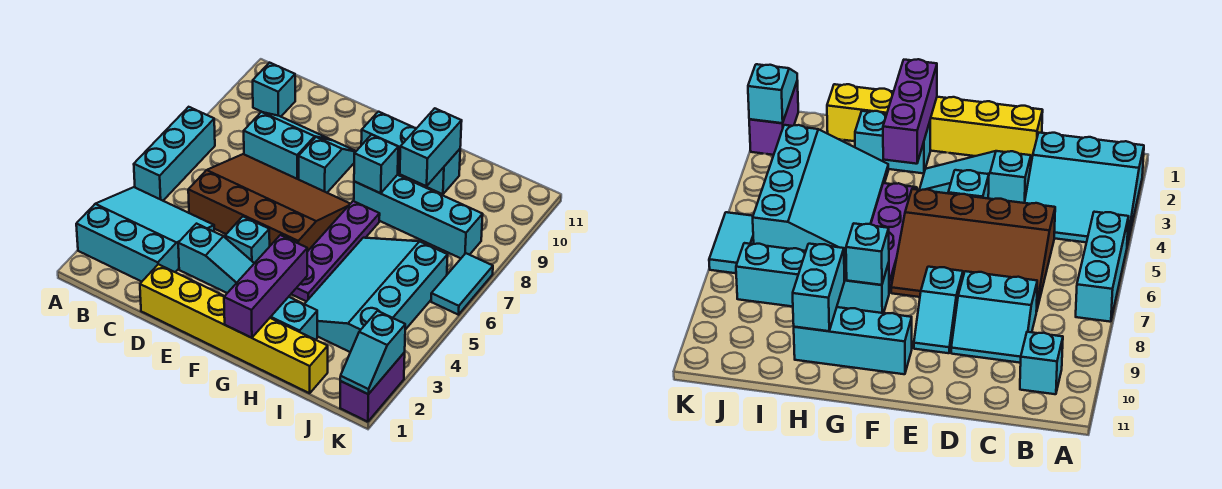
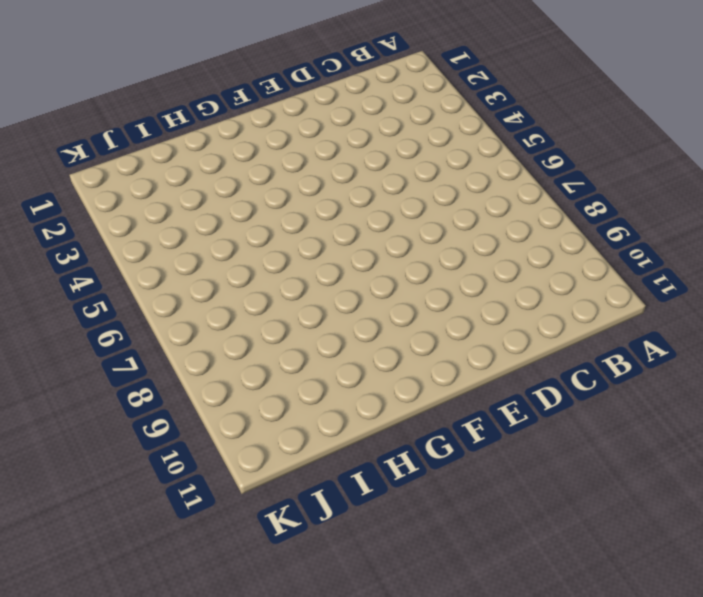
none -> cyan slope A2:C4 level 1 top 2
none -> cyan brick A5:A7 level 1
none -> cyan brick B10 level 1

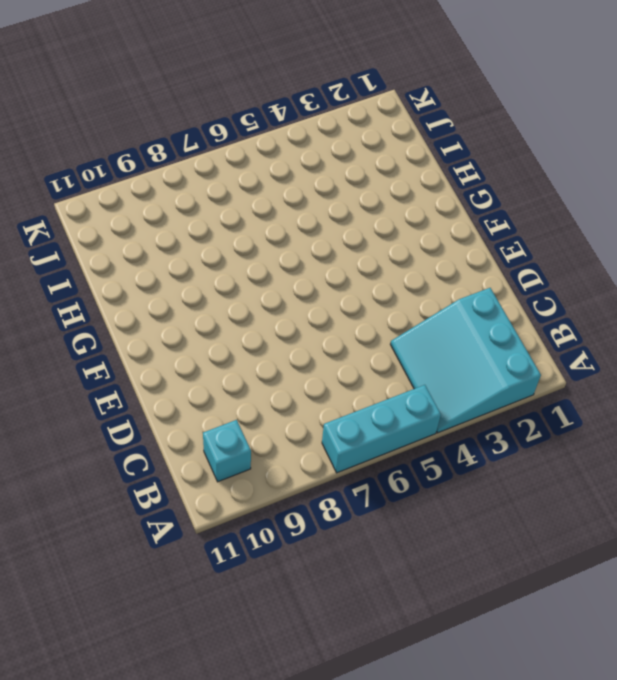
none -> brown slope C5:F7 level 1 top 5
none -> cyan slope C8:D9 level 1 top 8
none -> yellow brick D1:I1 level 1

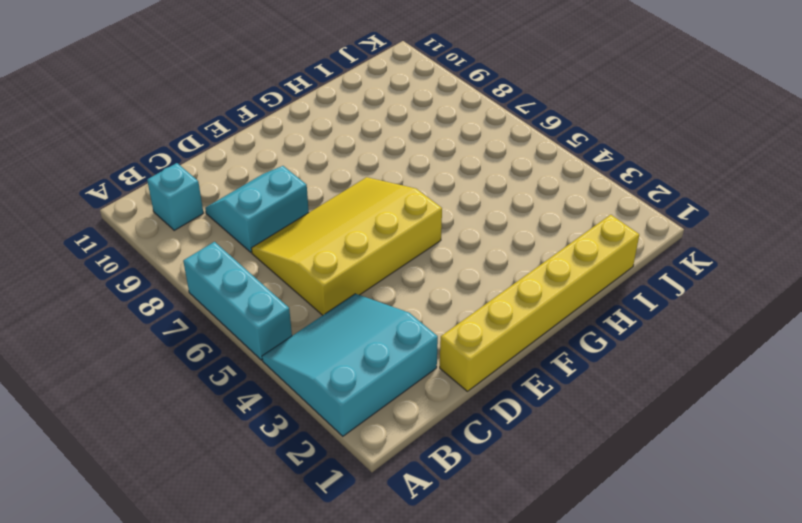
yellow slope C5:F7 level 1 top 5 -> brown slope C5:F7 level 1 top 5
none -> cyan slope D3:F3 level 1 top D
none -> cyan brick E4 level 1
none -> cyan slope E8:E9 level 1 top 8

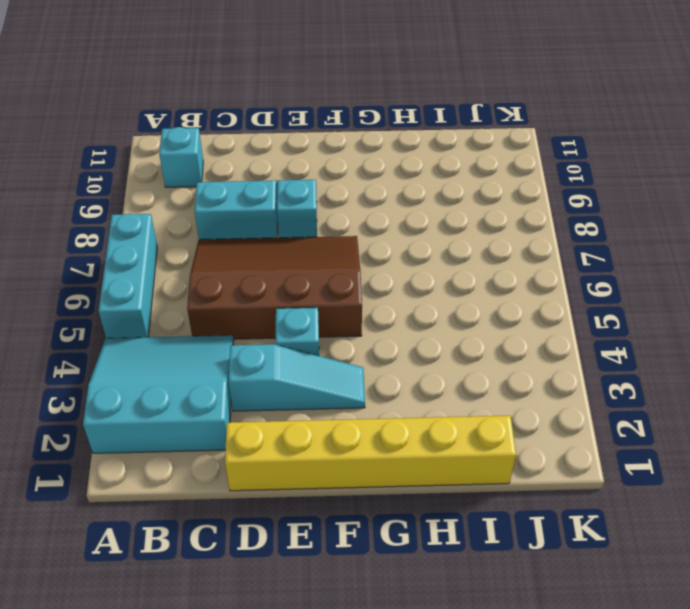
none -> cyan brick F10:H10 level 1
none -> cyan brick G2:H2 level 1
none -> purple plate G4:G7 level 1

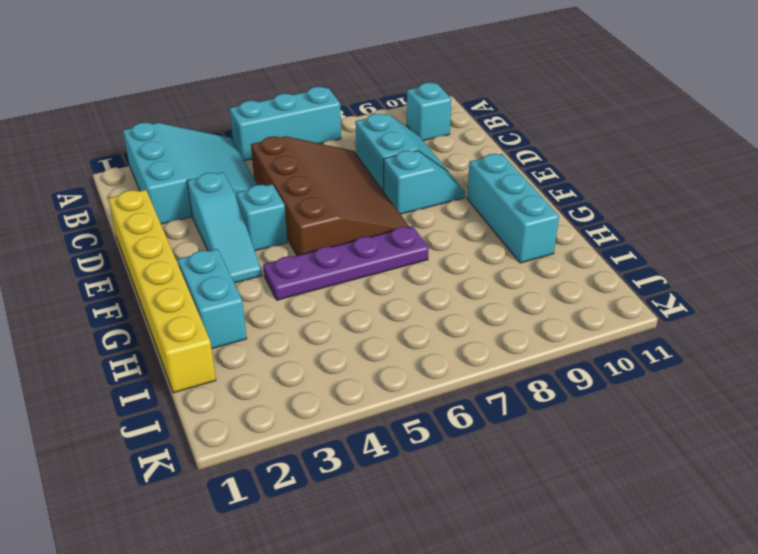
none -> cyan brick G8:J8 level 1
none -> cyan slope H3:J6 level 1 top J
none -> purple brick K1:K2 level 1

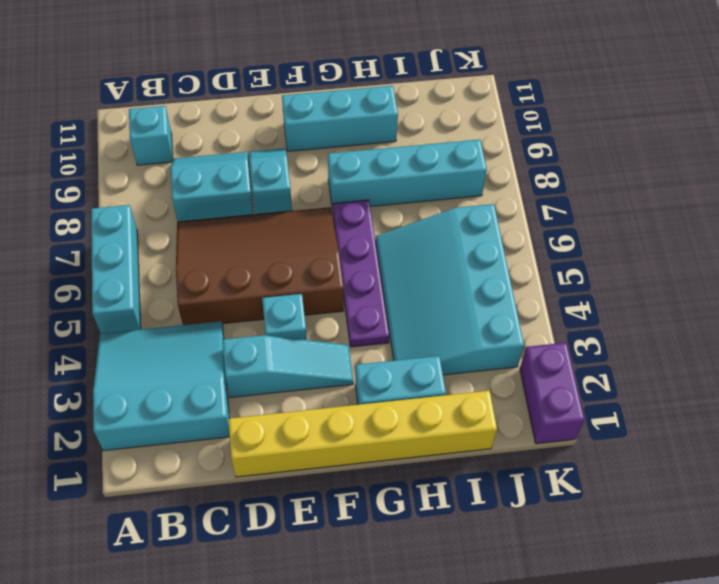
none -> cyan tile K6:K7 level 1
none -> purple brick G1:G3 level 2
none -> cyan brick G8 level 2

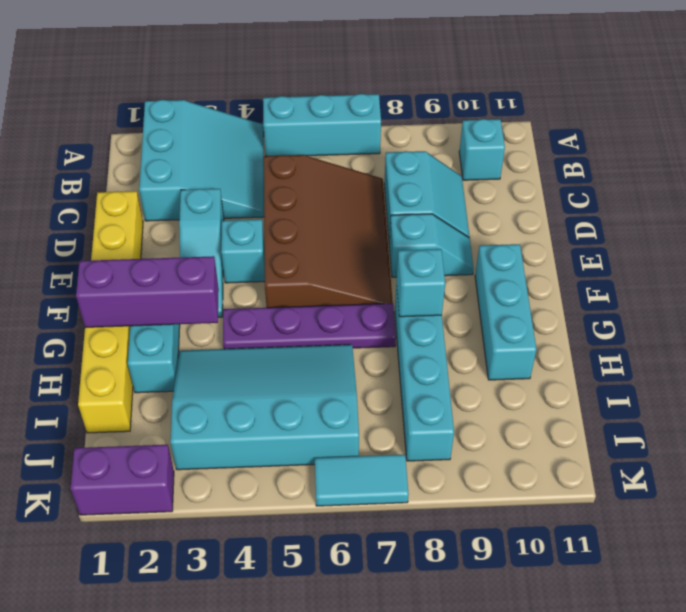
none -> cyan brick H9:H10 level 2
none -> cyan slope K1:K2 level 2 top 2

